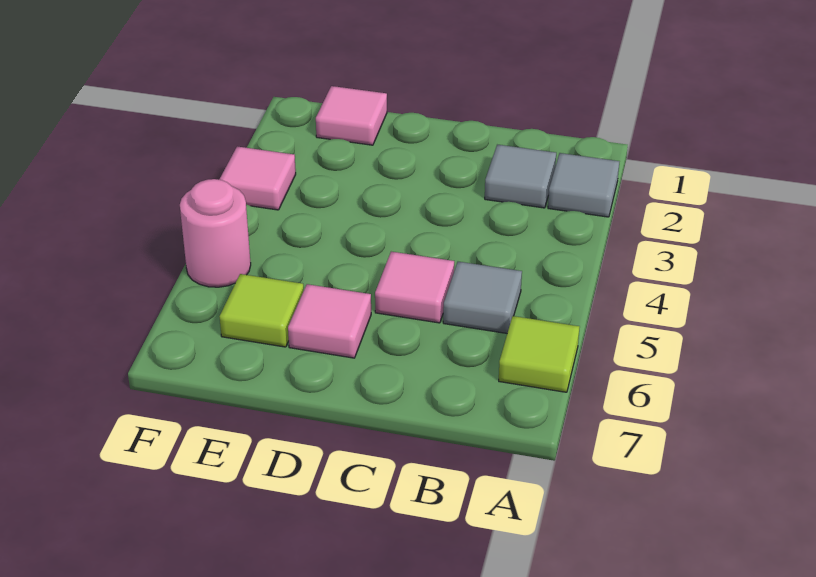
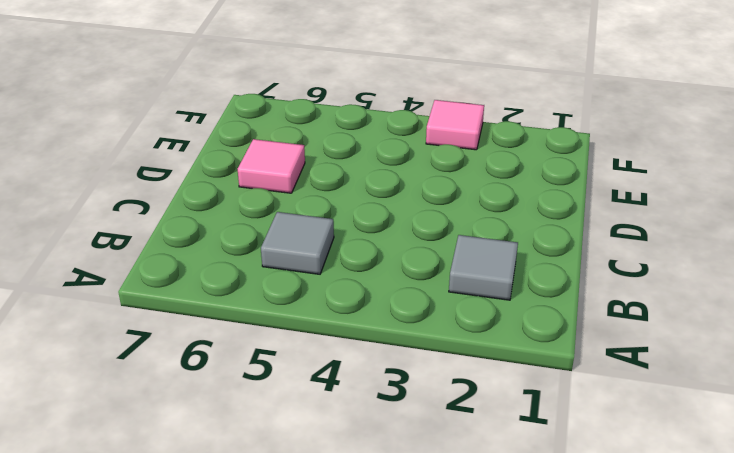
none -> grey tile A2 level 1
none -> lime tile A6 level 1

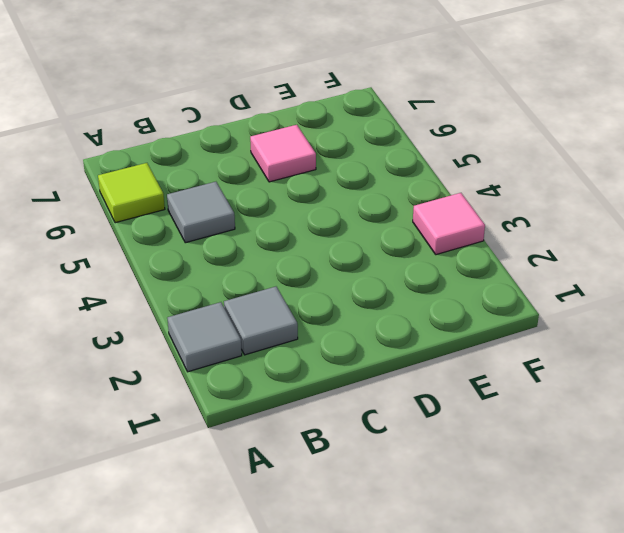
none -> pink tile C5 level 1
none -> pink tile E1 level 1

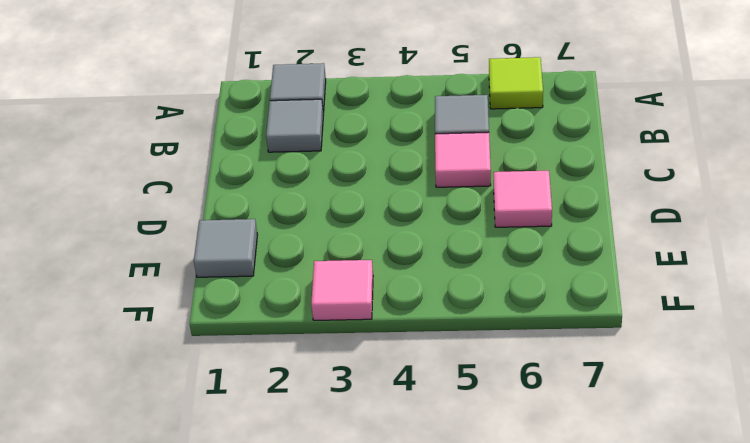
grey tile E1 level 1 -> pink tile E1 level 1
none -> lime tile E6 level 1
none -> pink round brick F5 level 1

